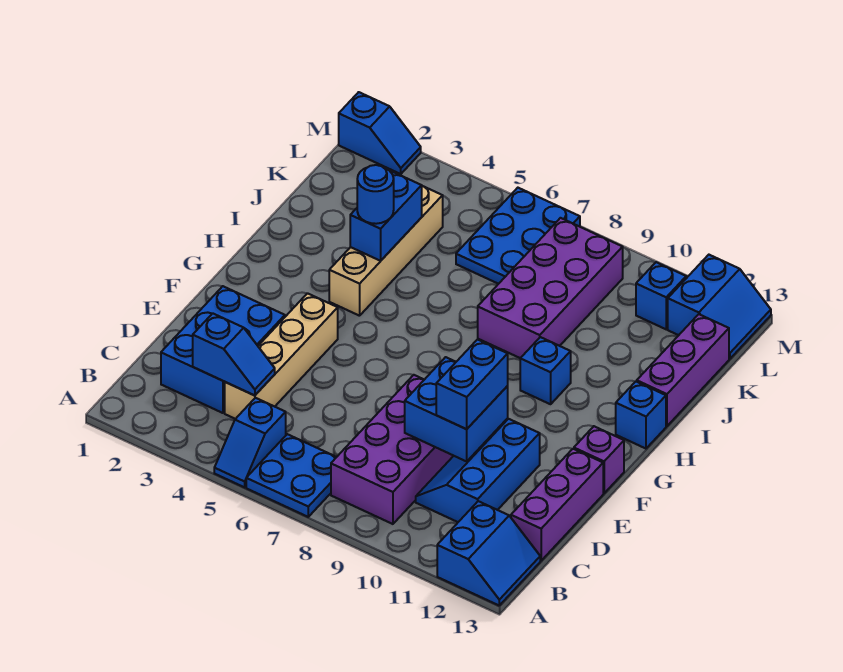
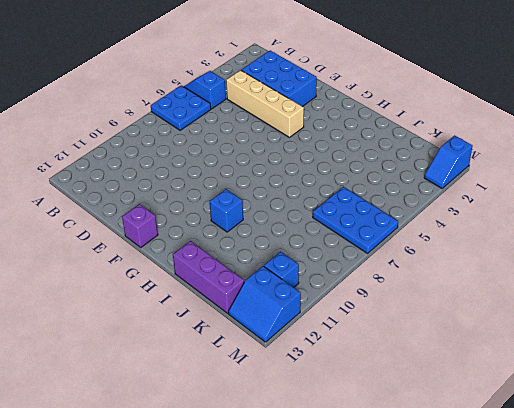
none -> blue slope A12:B13 level 1 top 12
none -> purple brick B8:E9 level 1
none -> blue slope C10:E11 level 1 top 11

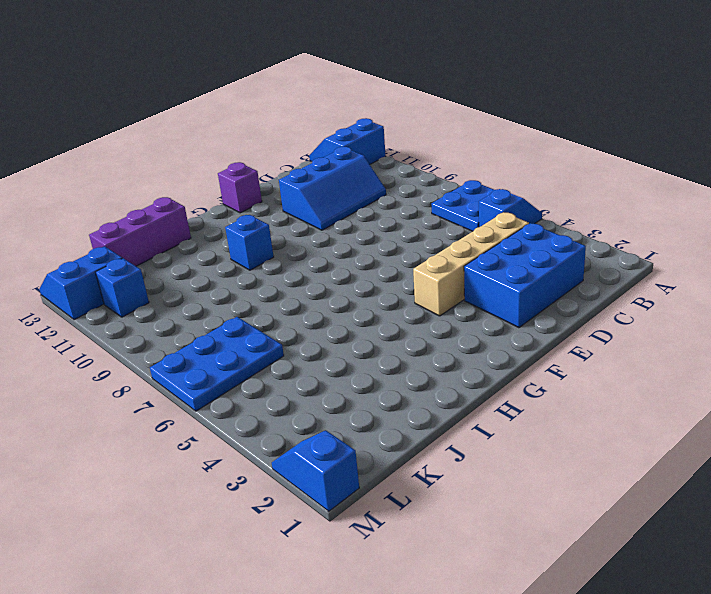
none -> purple brick B8:E9 level 1
none -> purple brick C13:E13 level 1
none -> tan brick H4:K4 level 1

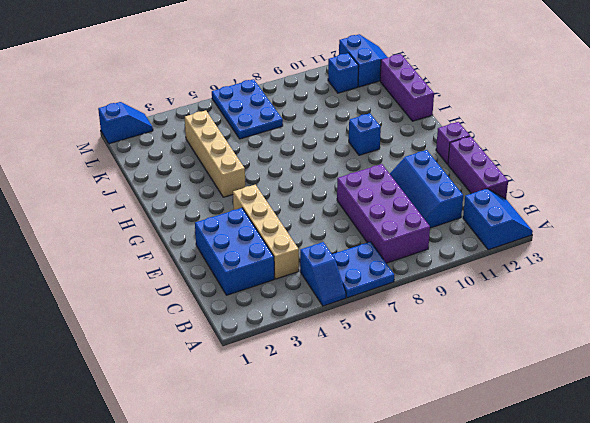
none -> blue brick H13 level 1
none -> purple brick I8:L9 level 1
none -> blue slope C3:C4 level 2 top 3

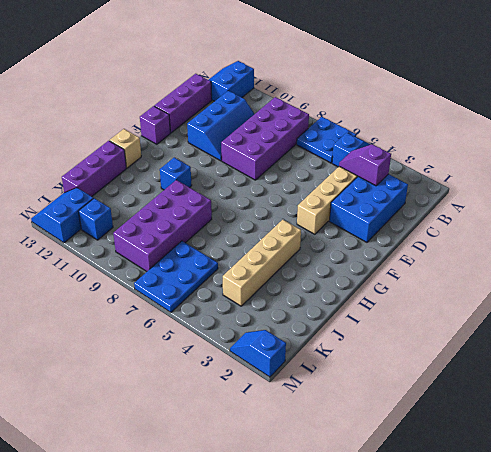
purple slope C3:C4 level 2 top 3 -> blue slope C3:C4 level 2 top 3
tan brick H13 level 1 -> blue brick H13 level 1
none -> blue brick D9:E10 level 2
none -> blue brick I4:J4 level 2
none -> blue brick D10:E10 level 3

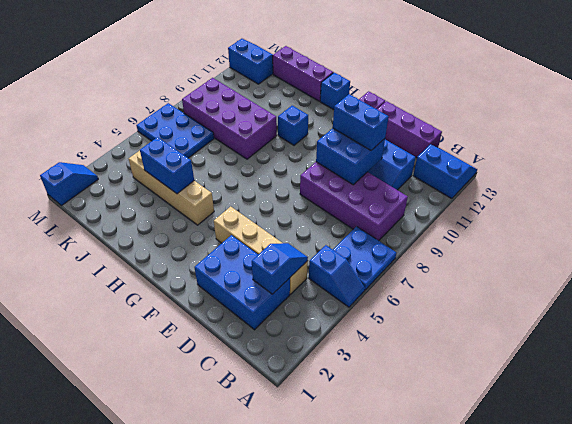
none -> blue brick L11 level 1
none -> blue round brick I4 level 3

